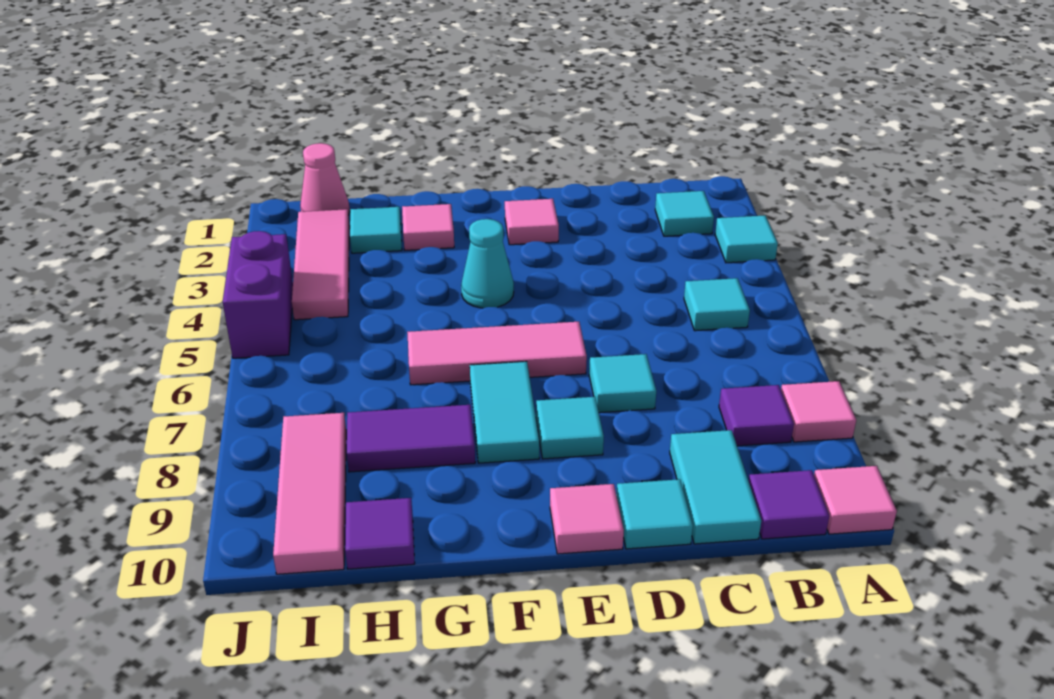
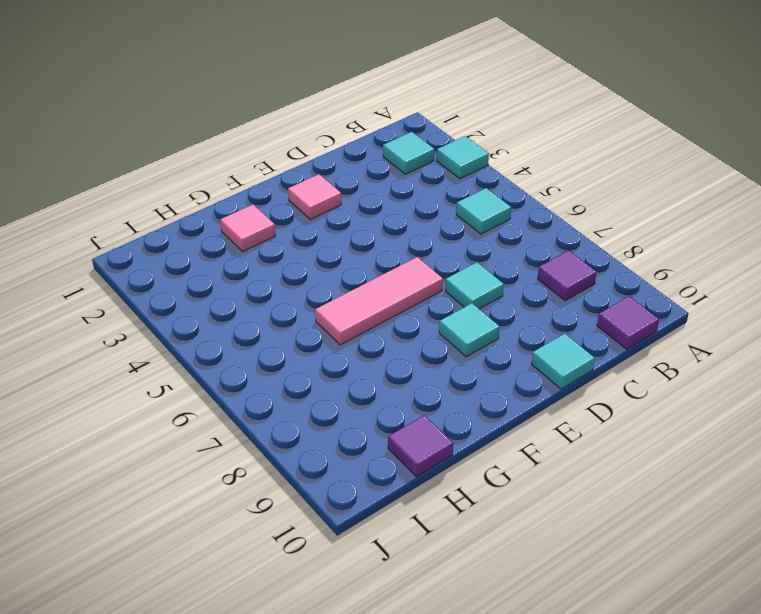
none -> pink tile A8 level 1
none -> pink tile A10 level 1
none -> cyan tile C9:C10 level 1

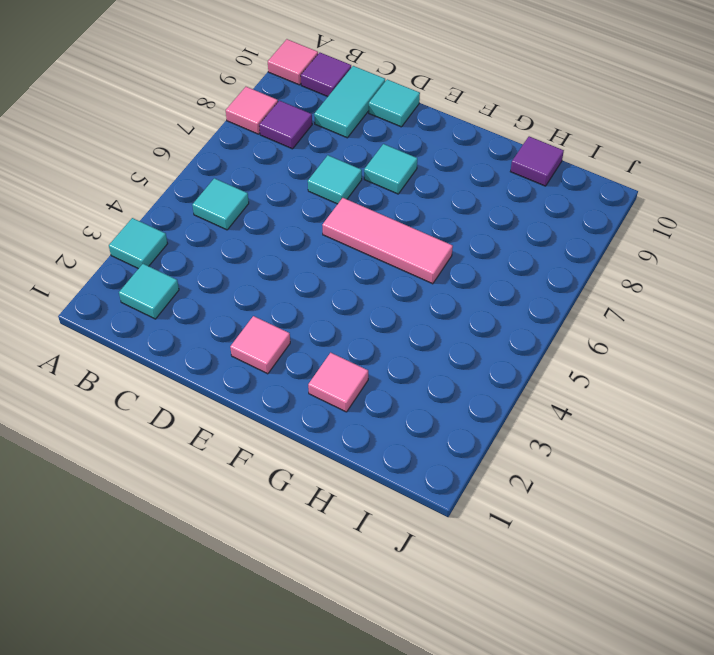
none -> pink tile E10 level 1
none -> cyan cone F4 level 1
none -> cyan tile F7:F8 level 1

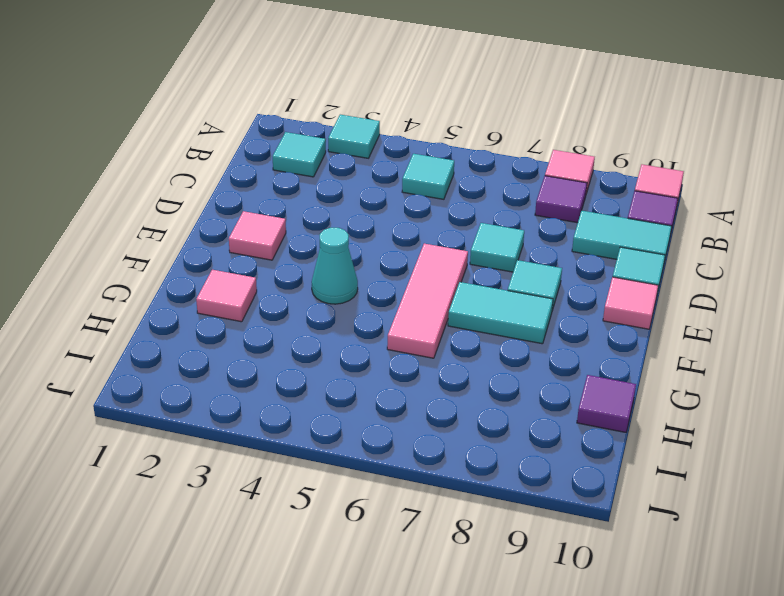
none -> purple tile G8:H8 level 1
none -> cyan tile H2 level 1
none -> pink cone I1 level 1

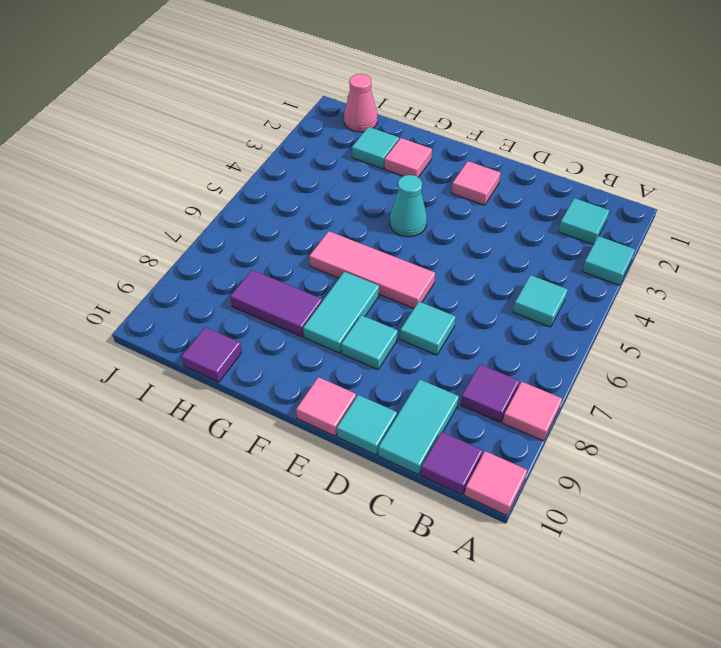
none -> pink tile I2:I4 level 1
none -> pink tile I8:I10 level 1
none -> purple brick J4:J5 level 1

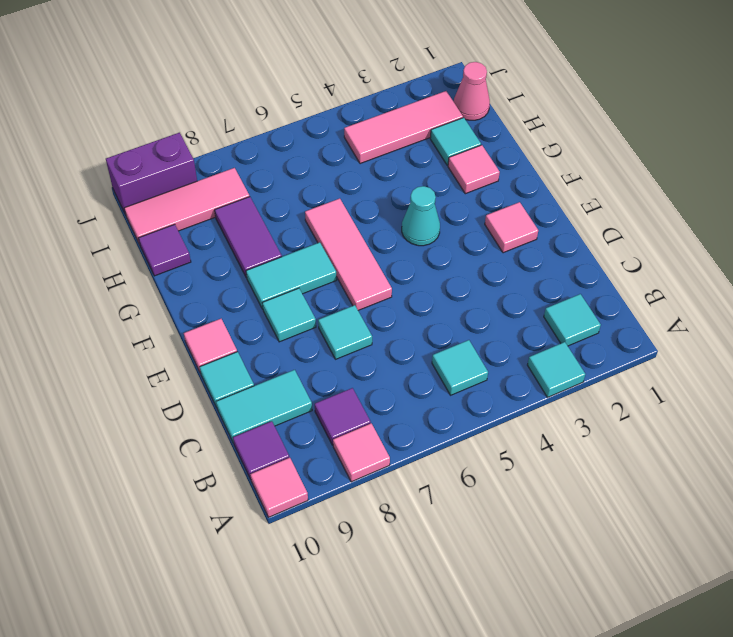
purple brick J9:J10 level 1 -> purple brick J4:J5 level 1

